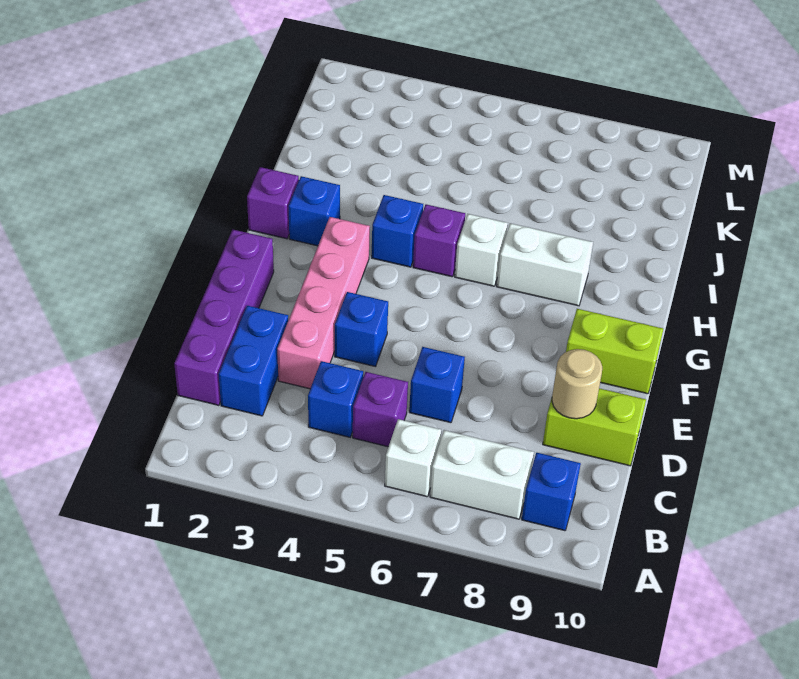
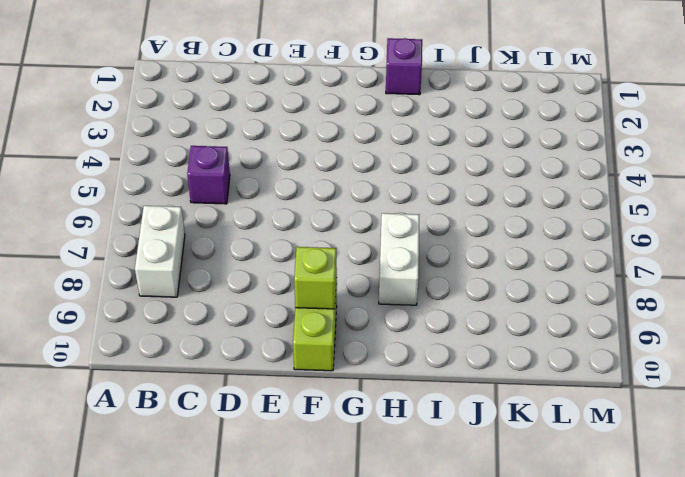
lime brick F9 level 2 -> none
none -> white brick B6 level 1
none -> blue brick B9 level 1
none -> purple brick C1:F1 level 1

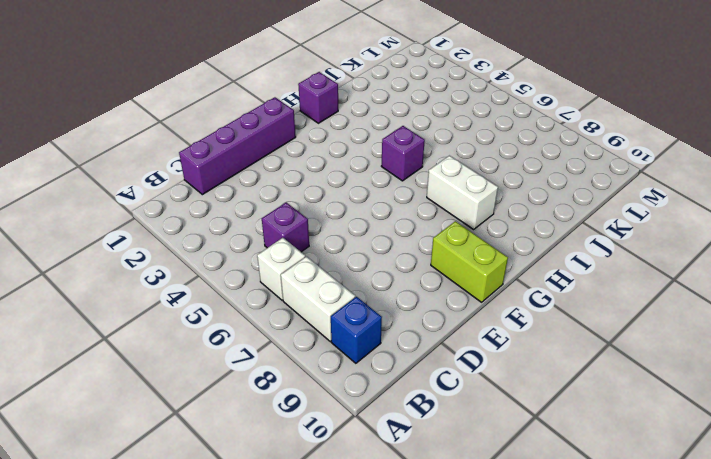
none -> blue brick C2:D2 level 1
none -> blue brick C4 level 1
none -> pink brick D3:G3 level 1

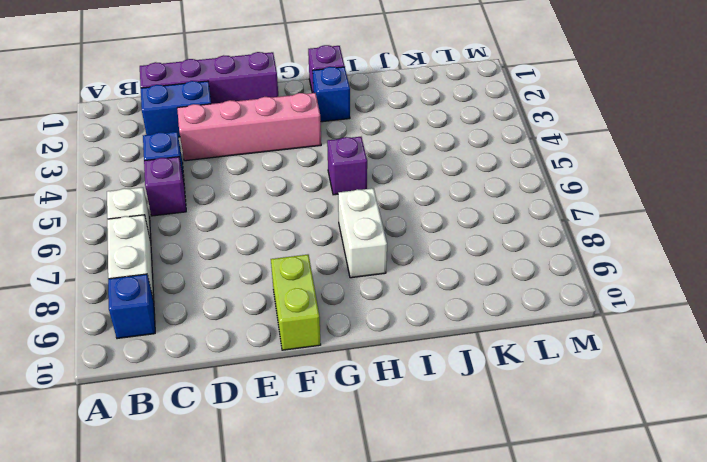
none -> blue brick D6 level 1
none -> lime brick D9:D10 level 1
none -> blue brick E4 level 1

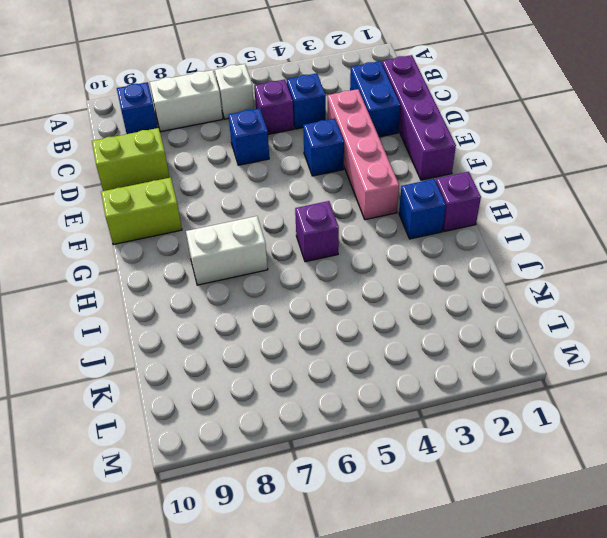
none -> blue brick H4 level 1
none -> white brick H6 level 1
none -> tan round brick D9 level 2

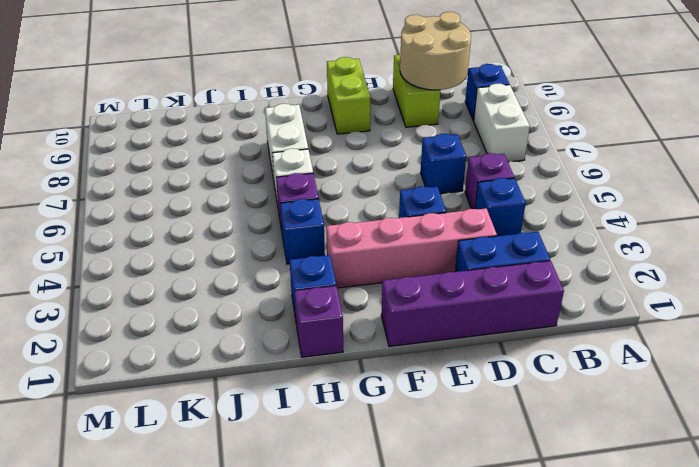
tan round brick C9:D10 level 2 -> tan round brick D9 level 2
none -> white brick B6 level 1

